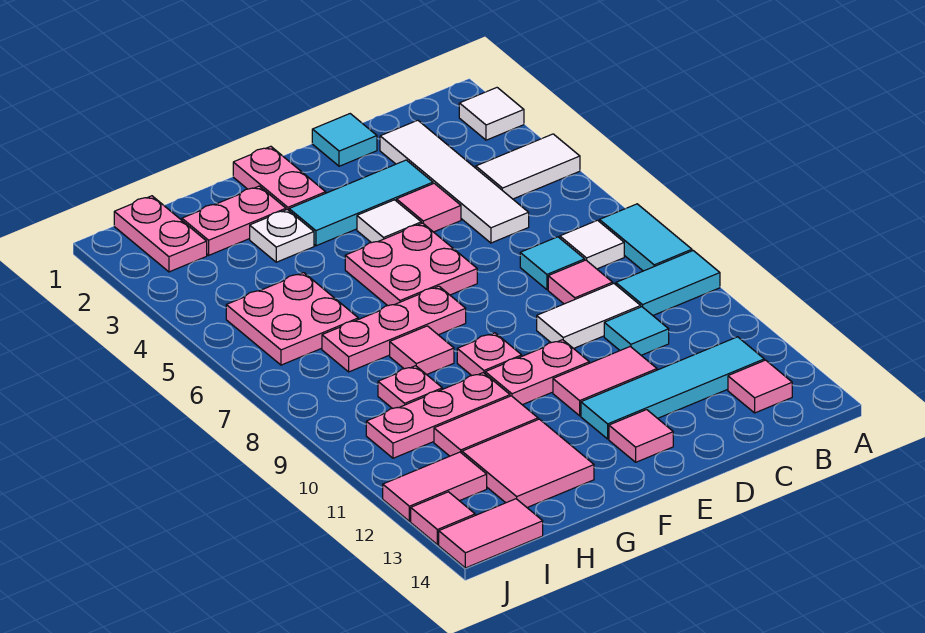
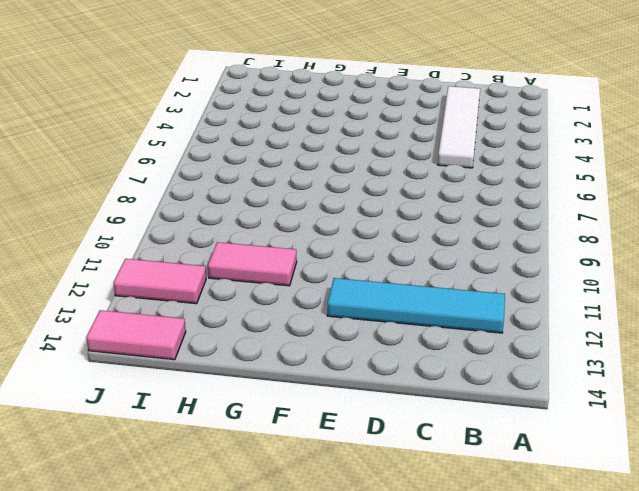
none -> white tile A2 level 1
none -> white tile A4:B4 level 1
none -> cyan tile A7:A8 level 1
none -> cyan tile A9:B9 level 1

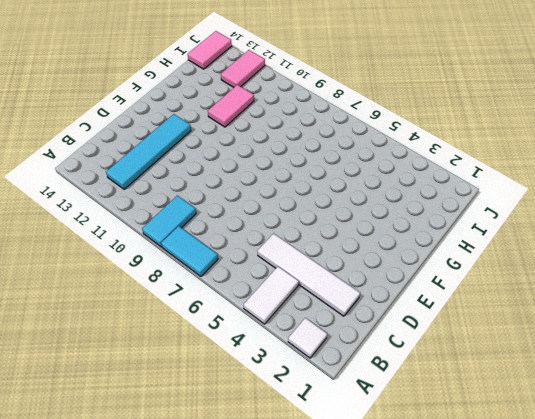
none -> white tile B7 level 1
none -> pink tile B13 level 1
none -> cyan tile C7 level 1
none -> pink tile C8 level 1

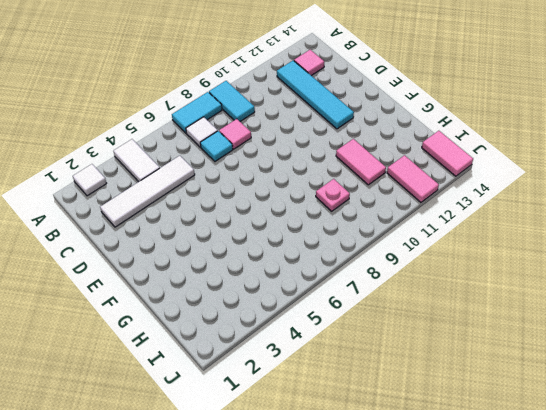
none -> white tile C9:D9 level 1
none -> cyan tile C10 level 1
none -> cyan tile D1 level 1
none -> cyan tile D3:F3 level 1

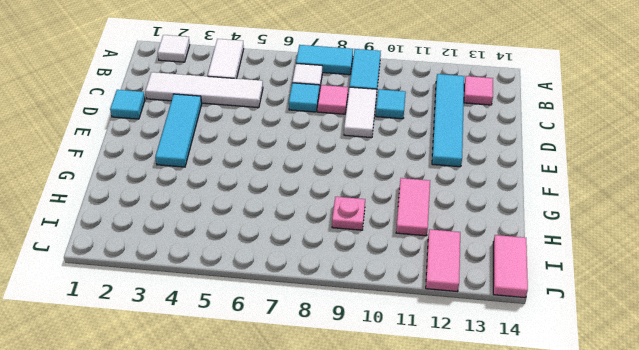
none -> pink tile D4 level 1
none -> pink tile D11:E11 level 1
none -> white tile E4 level 1
none -> pink plate E5:F6 level 1

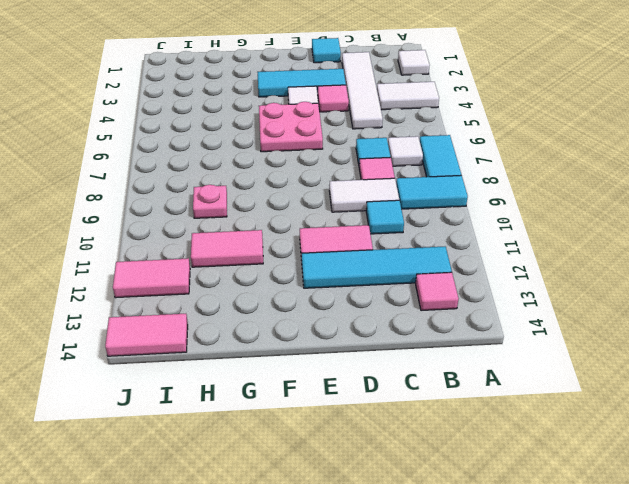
none -> pink plate E10:F10 level 1
none -> pink tile E13 level 1
none -> pink plate F1:F2 level 1
none -> pink plate F7:H7 level 1

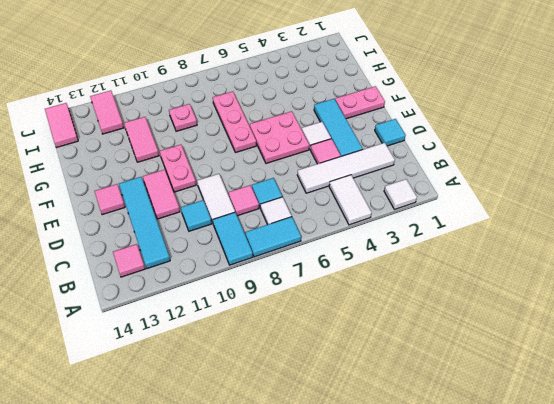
none -> pink plate F9 level 1
none -> pink plate G2:H2 level 1
none -> white plate G3 level 1
none -> pink tile G8 level 1

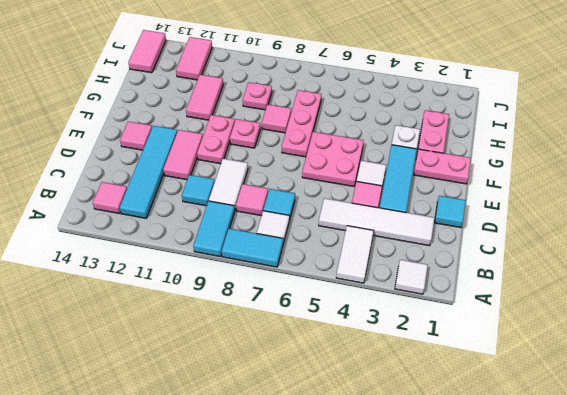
none -> pink plate G10:I10 level 1
none -> pink tile G12:H13 level 1
none -> pink plate H5:I6 level 1
none -> pink plate I1:I2 level 1

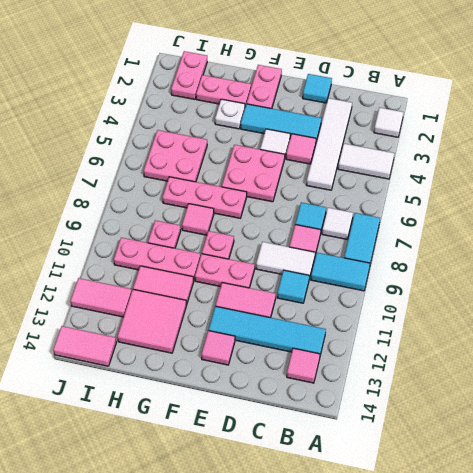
none -> pink tile J13 level 1

